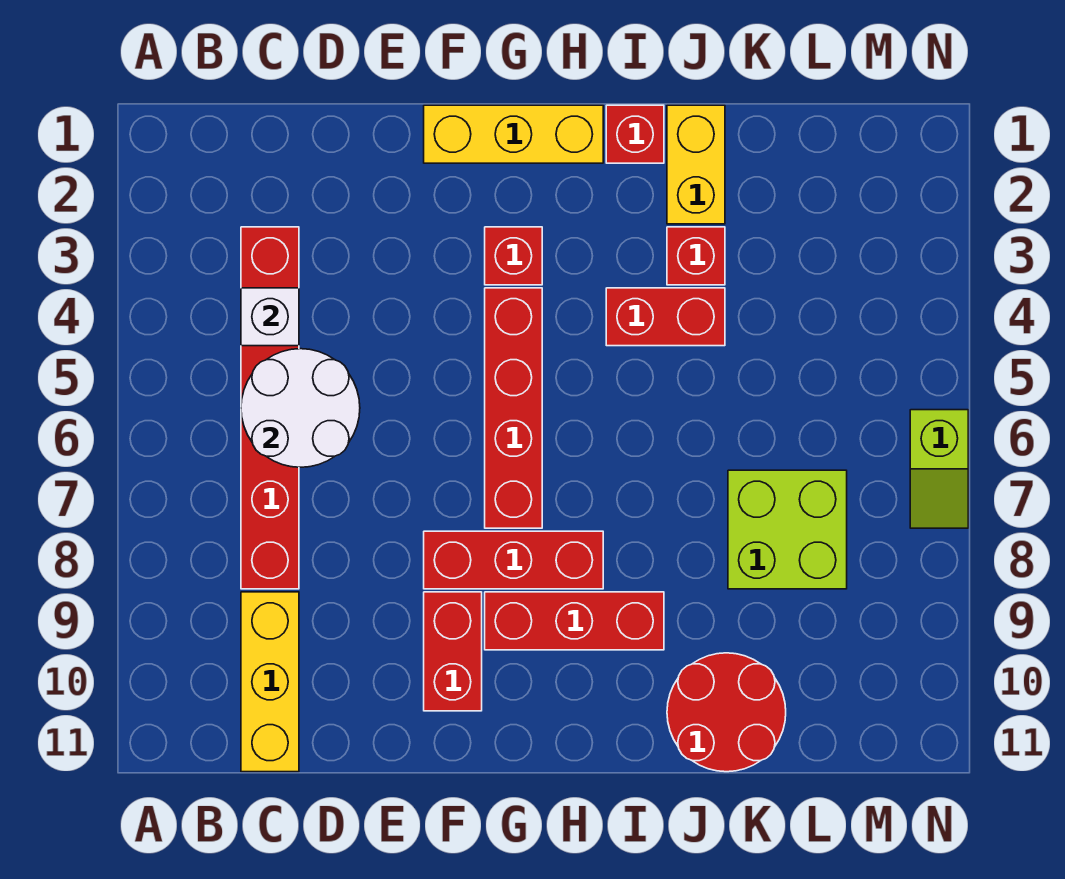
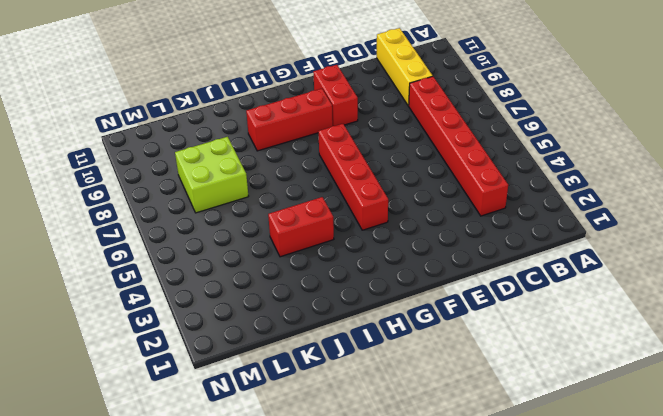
none -> yellow brick F1:H1 level 1
none -> red brick F8:H8 level 1
none -> red brick G3 level 1

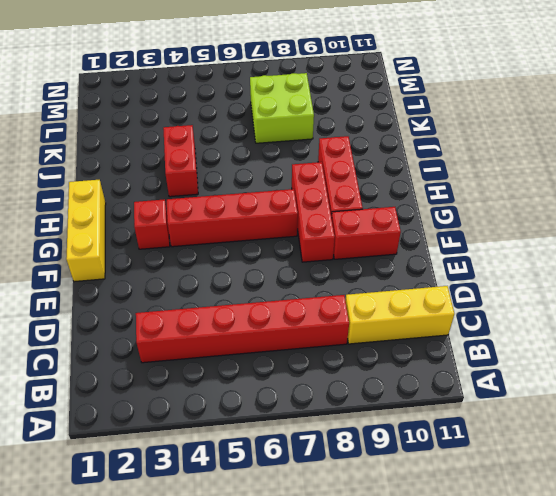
none -> red brick I1 level 1
none -> yellow brick J1:J2 level 1
none -> red brick J3 level 1

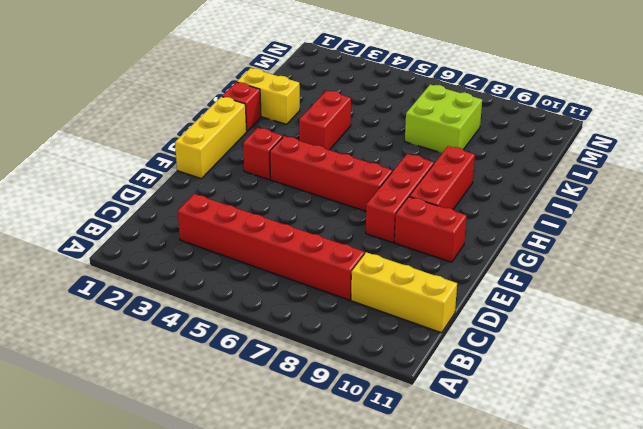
none -> red brick J3 level 1
none -> red round brick J10:K11 level 1
none -> lime slope N6:N7 level 1 top 6

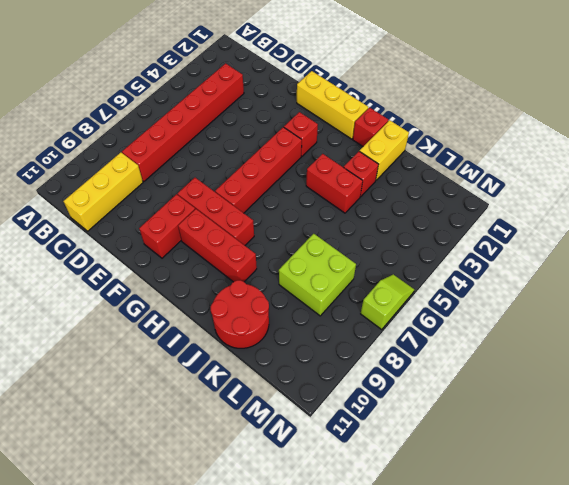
lime slope N6:N7 level 1 top 7 -> lime slope N6:N7 level 1 top 6
none -> white brick C4 level 2
none -> white round brick C5:D6 level 2

